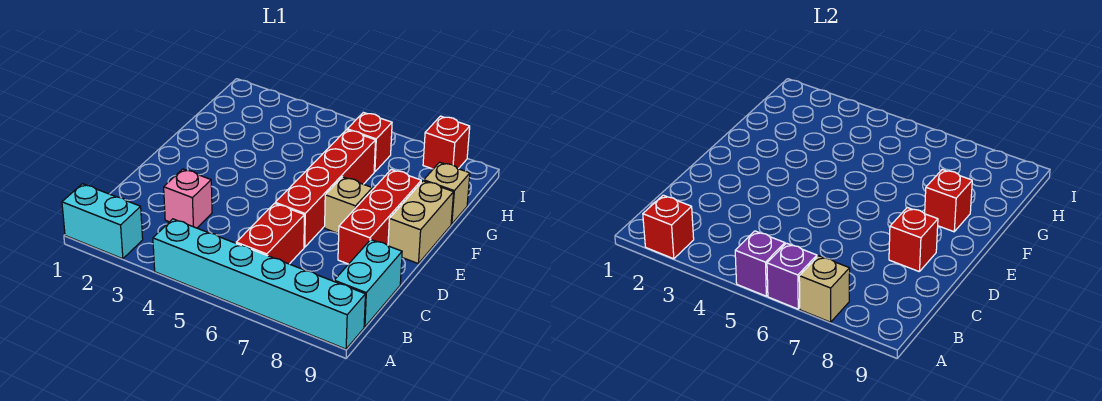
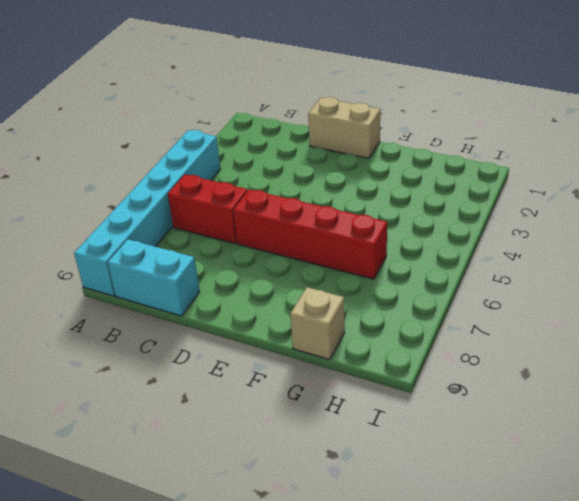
tan brick D1:E1 level 1 -> tan brick E9:F9 level 1
none -> cyan brick A1:A2 level 1
none -> pink brick C3 level 1
none -> red brick D8:F8 level 1

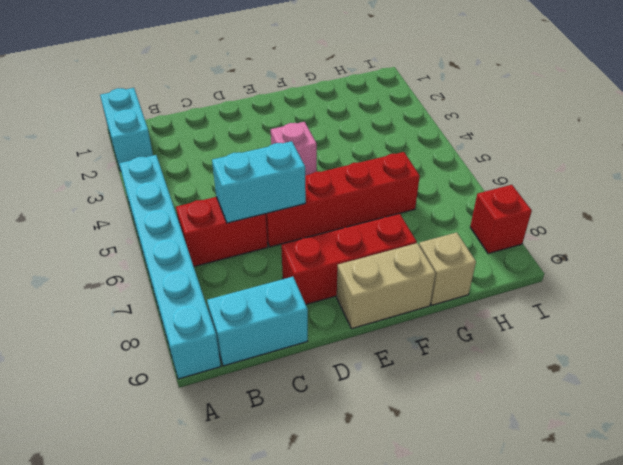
cyan brick C6:D6 level 2 -> none
pink brick E4 level 1 -> pink brick C3 level 1
none -> tan brick E7 level 1
none -> red brick H6 level 1
none -> red brick A2 level 2

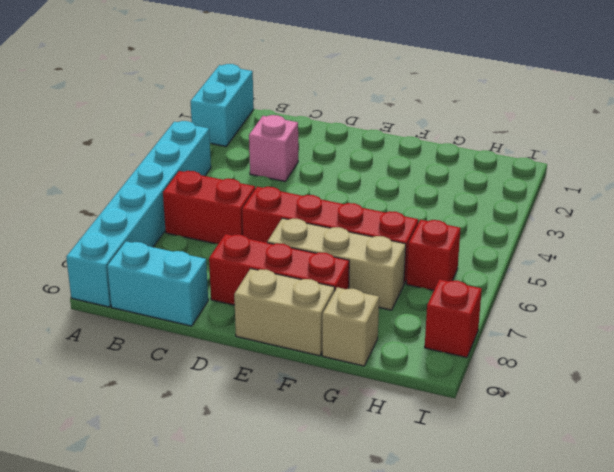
tan brick E7:G7 level 1 -> tan brick E7 level 1
none -> red brick A2 level 2
none -> purple brick A5 level 2
none -> purple brick A6 level 2

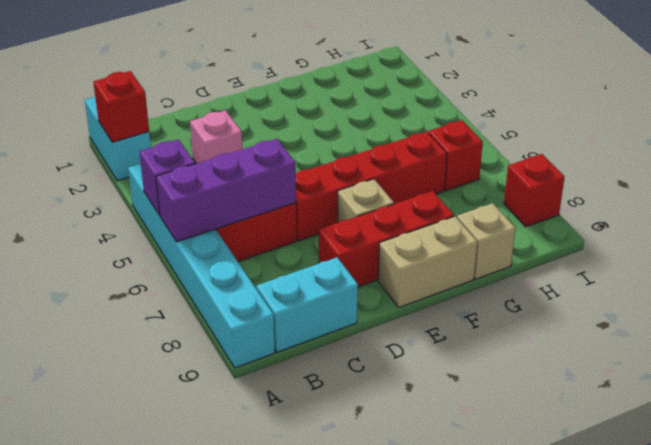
purple brick A6:C6 level 2 -> purple brick A6 level 2
none -> tan brick A7 level 2
none -> red brick D8 level 2
none -> red brick F8 level 2

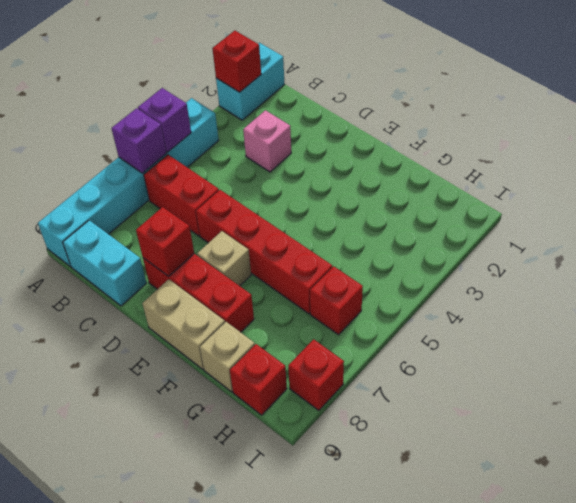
red brick H9 level 1 -> red brick F8 level 2
none -> tan brick A7 level 2

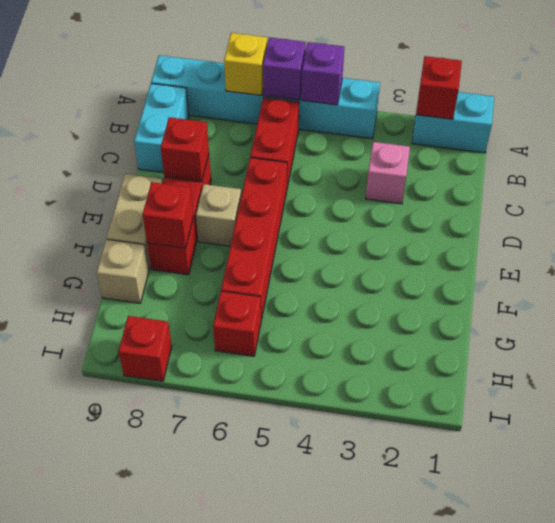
yellow brick A7 level 2 -> tan brick A7 level 2

